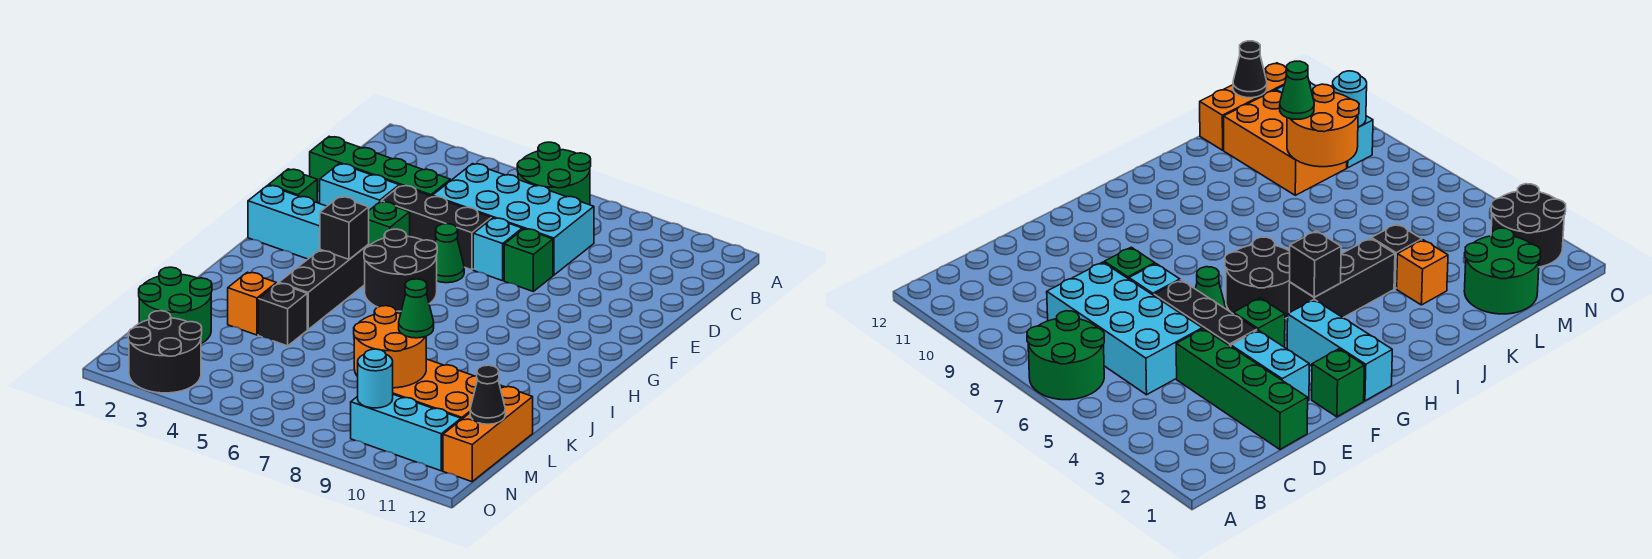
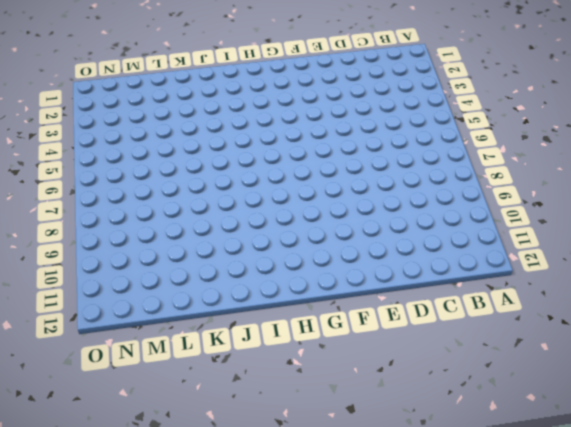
none -> green round brick A6:B7 level 1
none -> cyan brick C5:D8 level 1
none -> green brick D1:D4 level 1

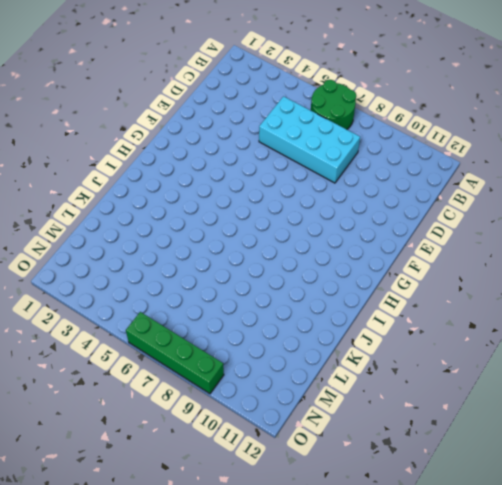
green brick O6:O9 level 1 -> green brick D1:D4 level 1
none -> cyan brick E2:E3 level 1
none -> black brick E4:E6 level 1
none -> cyan brick E7 level 1

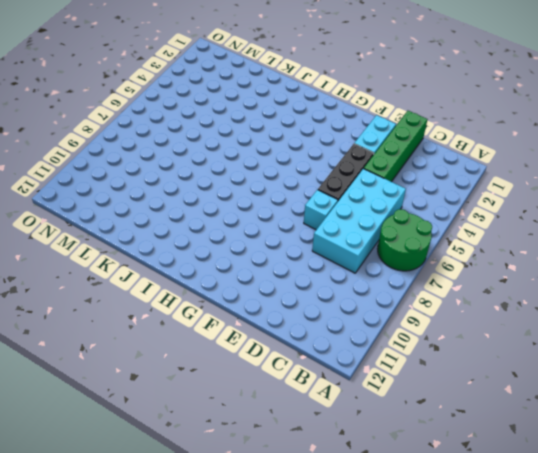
none -> green brick E8 level 1
none -> green brick F1 level 1
none -> green brick F4 level 1

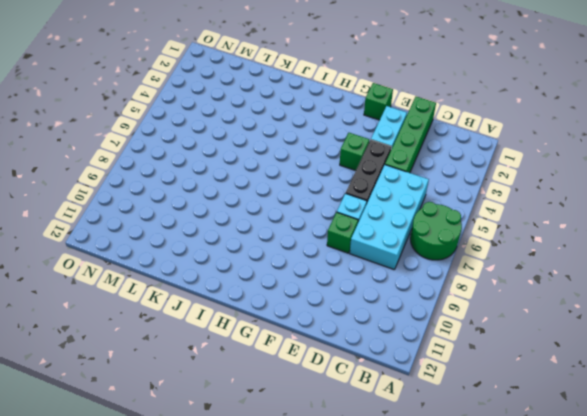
none -> green cone F6 level 1
none -> cyan brick G1:G3 level 1
none -> black round brick G5:H6 level 1

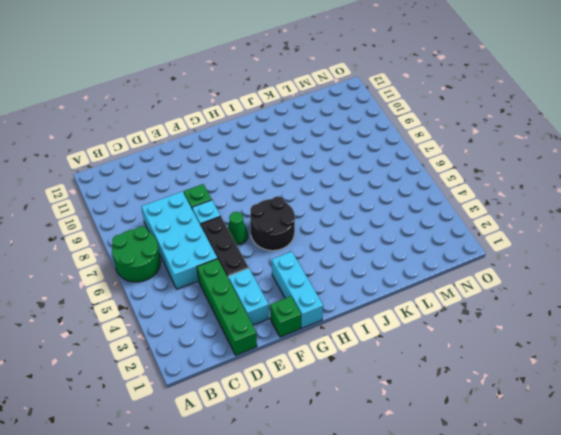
none -> green brick F4 level 1
none -> black brick H4:J4 level 1
none -> orange brick K3 level 1

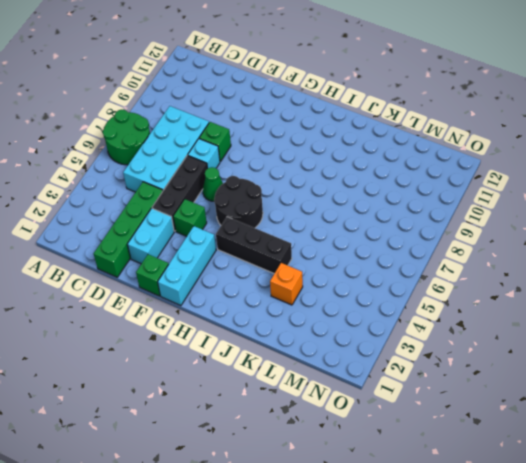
none -> black brick K4 level 1
none -> green round brick L1:M2 level 1
none -> orange brick L9:M11 level 1

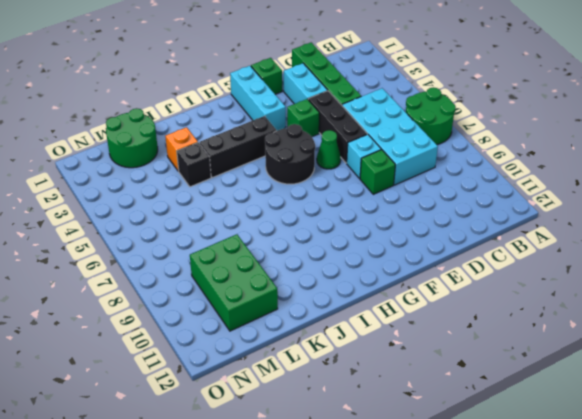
green brick L9:M11 level 1 -> orange brick L9:M11 level 1
none -> orange brick L12:N12 level 1
none -> black round brick N2:O3 level 1
none -> cyan brick N9:N11 level 1

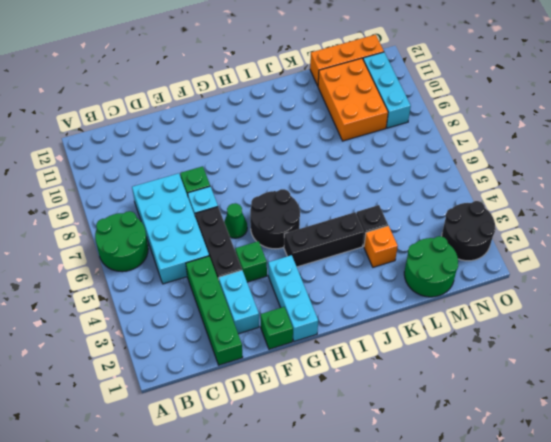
none -> black brick H4 level 2
none -> orange round brick L8:M9 level 2
none -> black cone M12 level 2

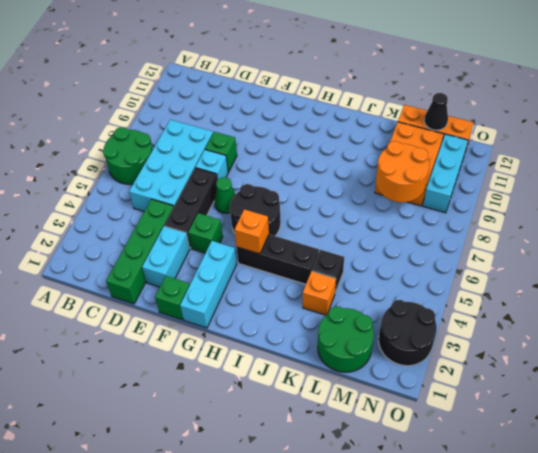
orange brick H4 level 2 -> black brick H4 level 2
none -> cyan round brick N9 level 2
none -> green cone L9 level 3

